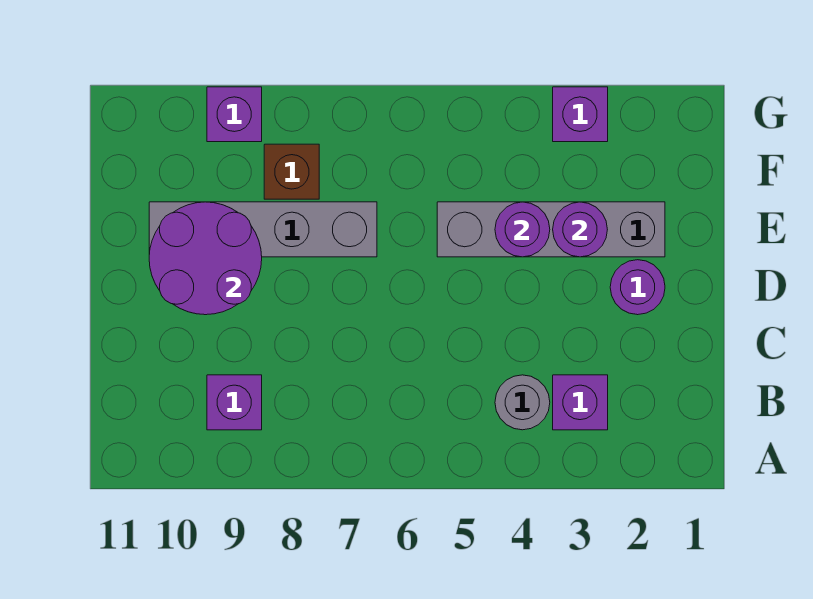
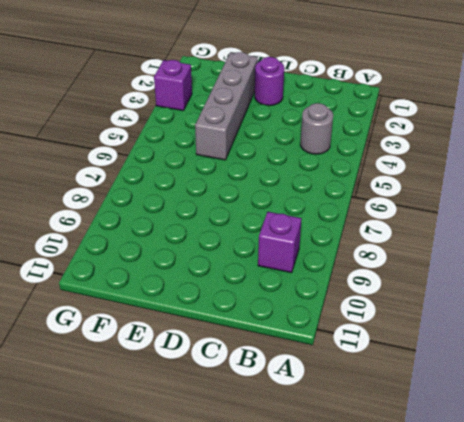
none -> purple brick B3 level 1
none -> grey brick E7:E10 level 1
none -> brown brick F8 level 1

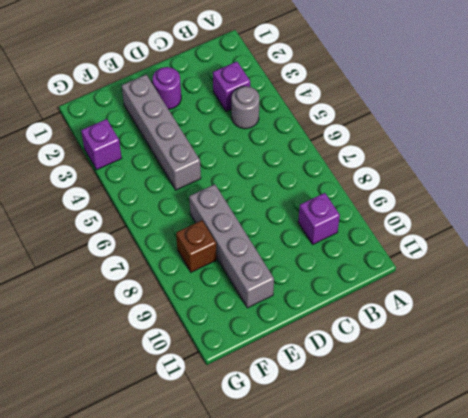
none -> purple brick G9 level 1
none -> purple round brick D9:E10 level 2
none -> purple round brick E3 level 2

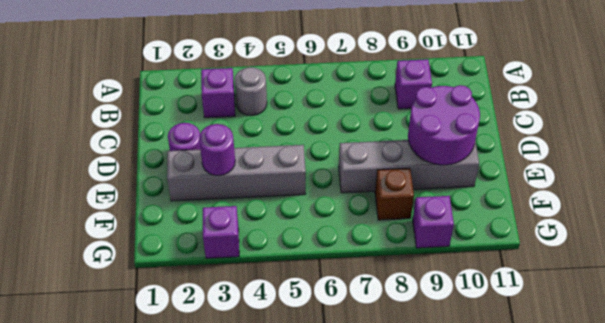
none -> purple round brick E4 level 2

